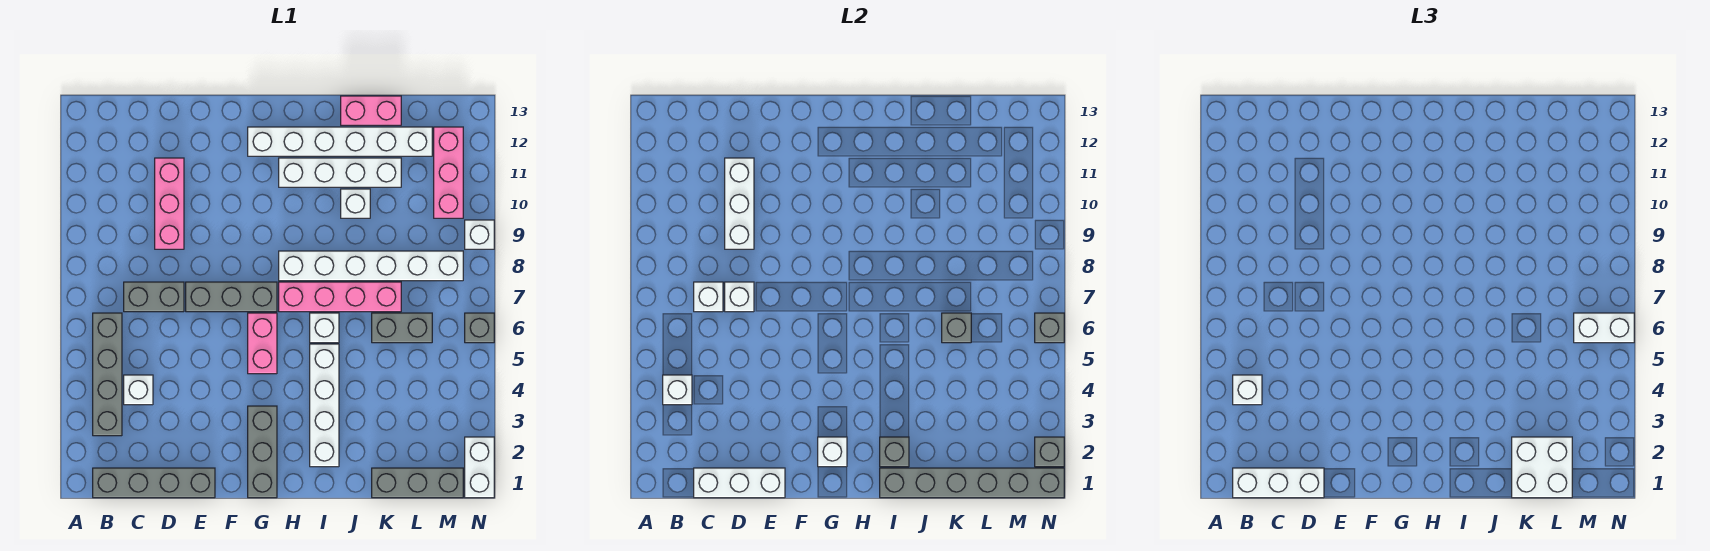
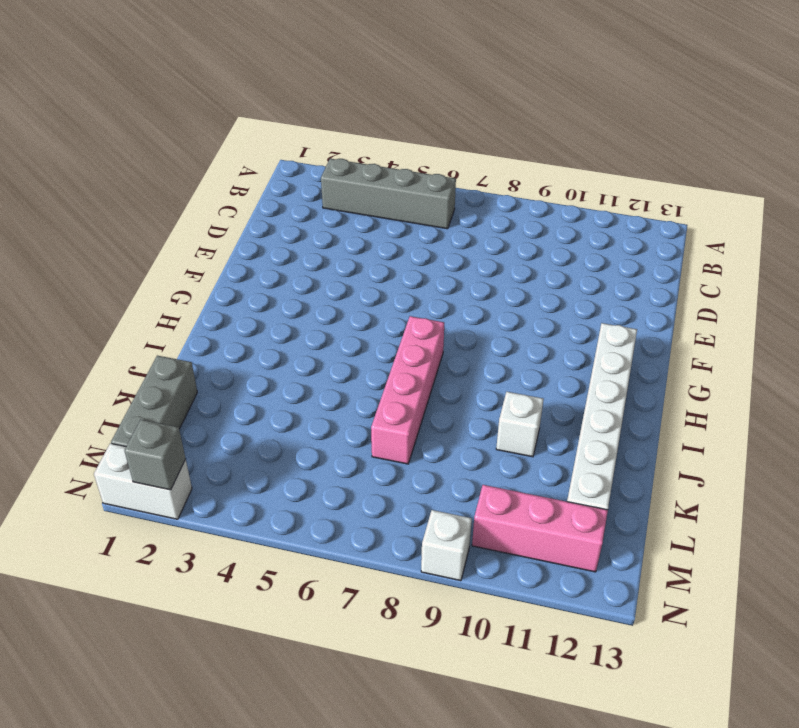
none -> grey brick B1:E1 level 1
none -> white brick C4 level 1
none -> grey brick C7:D7 level 1
none -> pink brick D9:D11 level 1

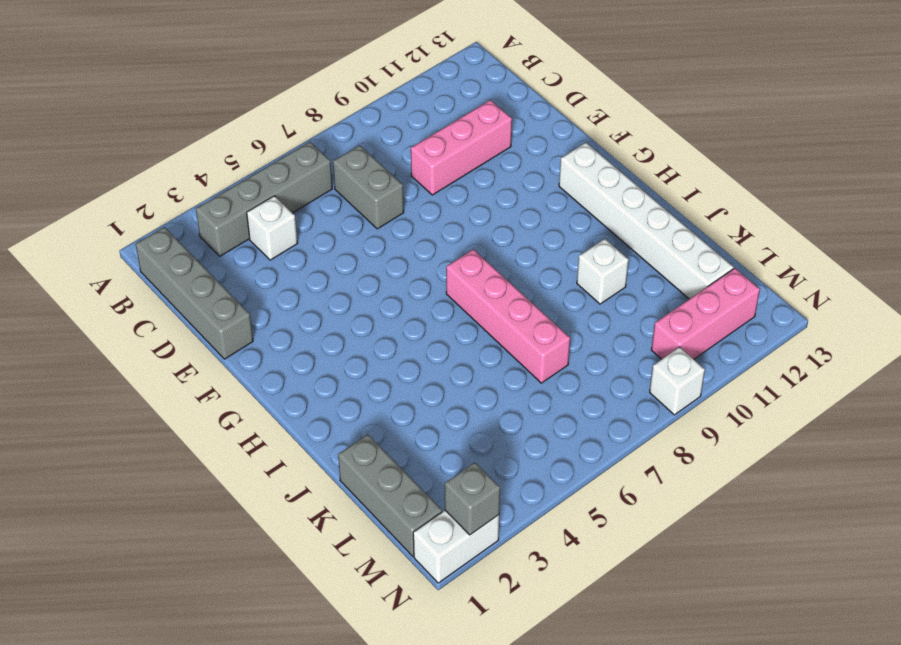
none -> grey brick E7:G7 level 1
none -> grey brick G1:G3 level 1
none -> pink brick G5:G6 level 1
none -> white brick H8:M8 level 1

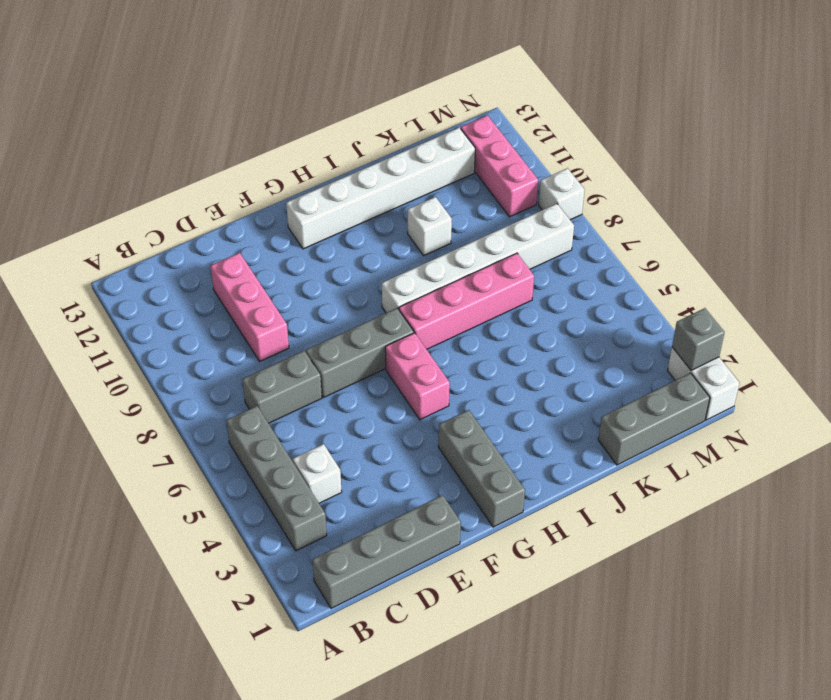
none -> white brick H11:K11 level 1
none -> white brick I2:I5 level 1
none -> white brick I6 level 1
none -> pink brick J13:K13 level 1

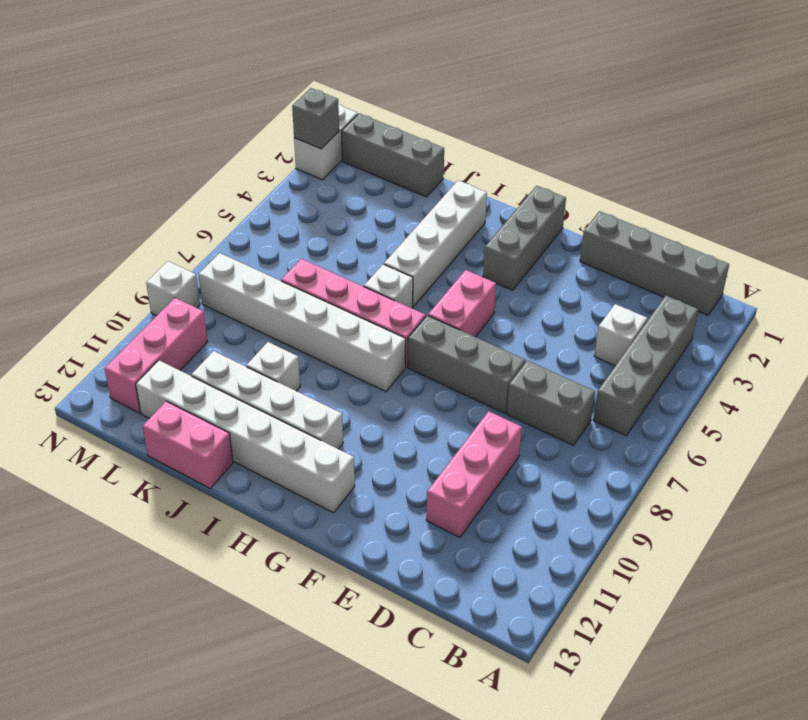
none -> grey brick K6:L6 level 1
none -> grey brick N6 level 1
none -> white brick B4 level 2
none -> white brick C1:E1 level 2

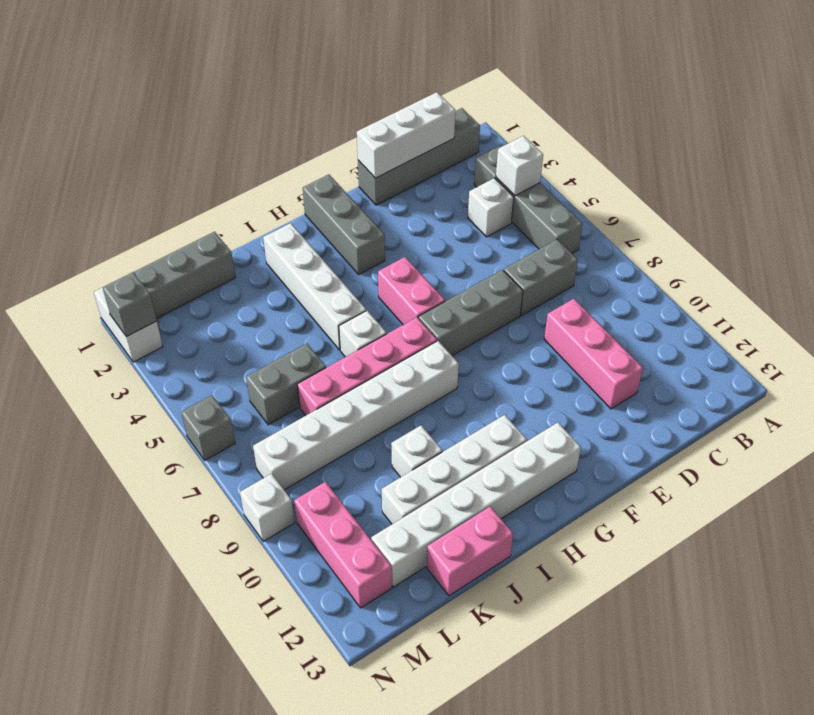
none -> white brick C7 level 2
none -> white brick D7 level 2
none -> white brick D9:D11 level 2
none -> white brick G2 level 2

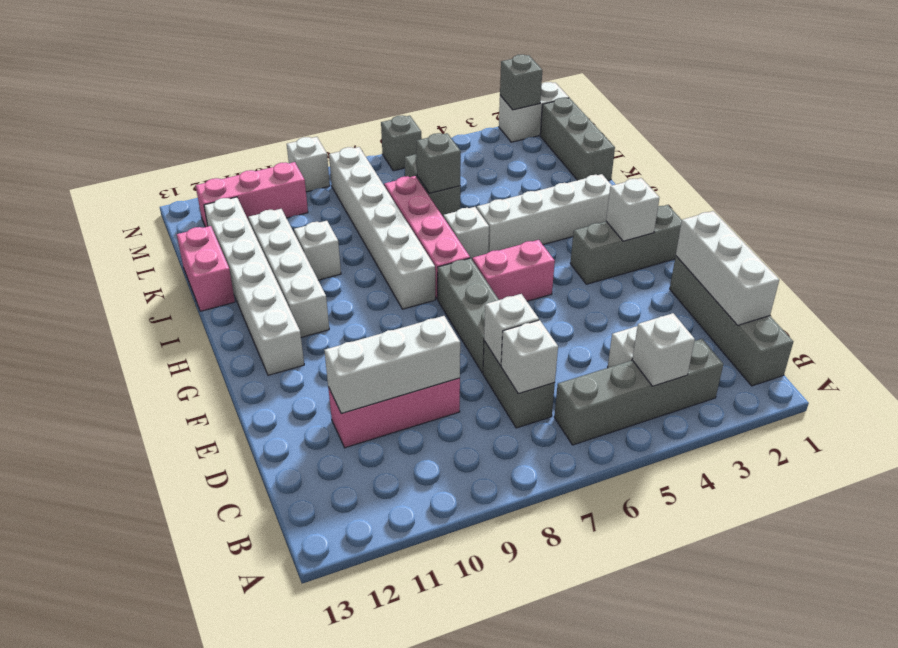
none -> grey brick I1:N1 level 2
none -> grey brick I2 level 2
none -> grey brick N6 level 2
none -> white brick B1:D1 level 3

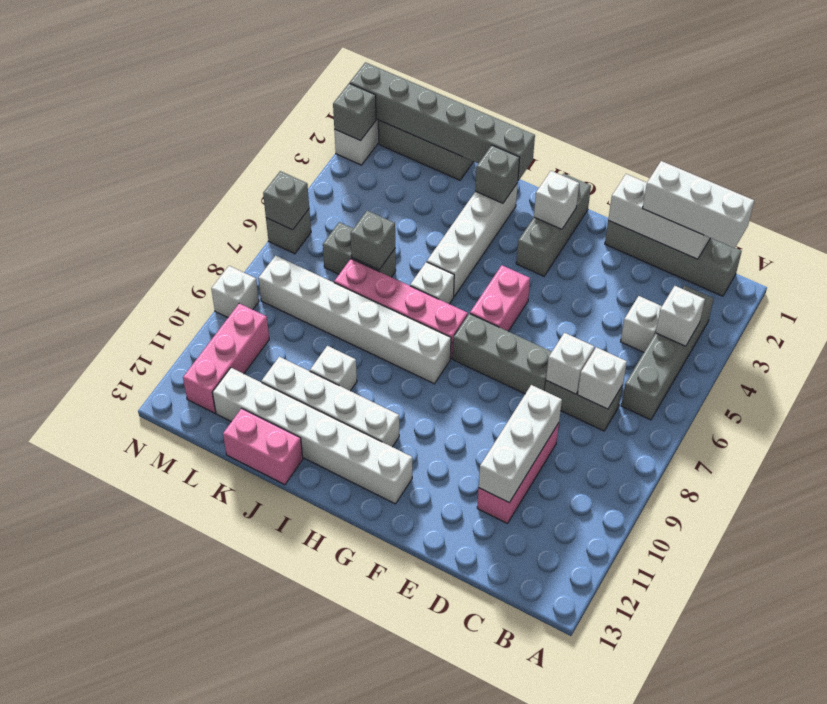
none -> white brick B4 level 3
none -> white brick K1:L2 level 3
none -> white brick M6:N6 level 3

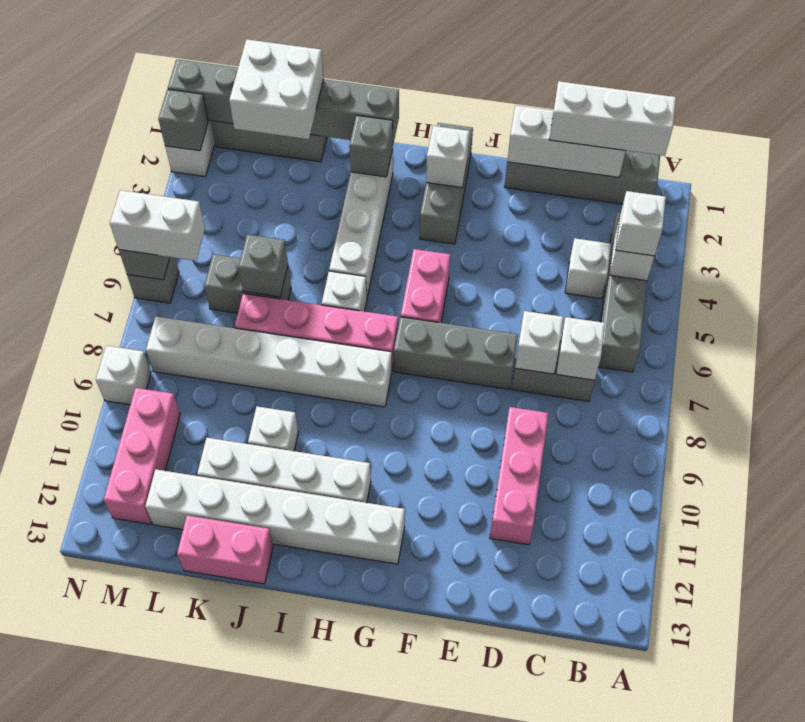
none -> white brick D9:D11 level 2

